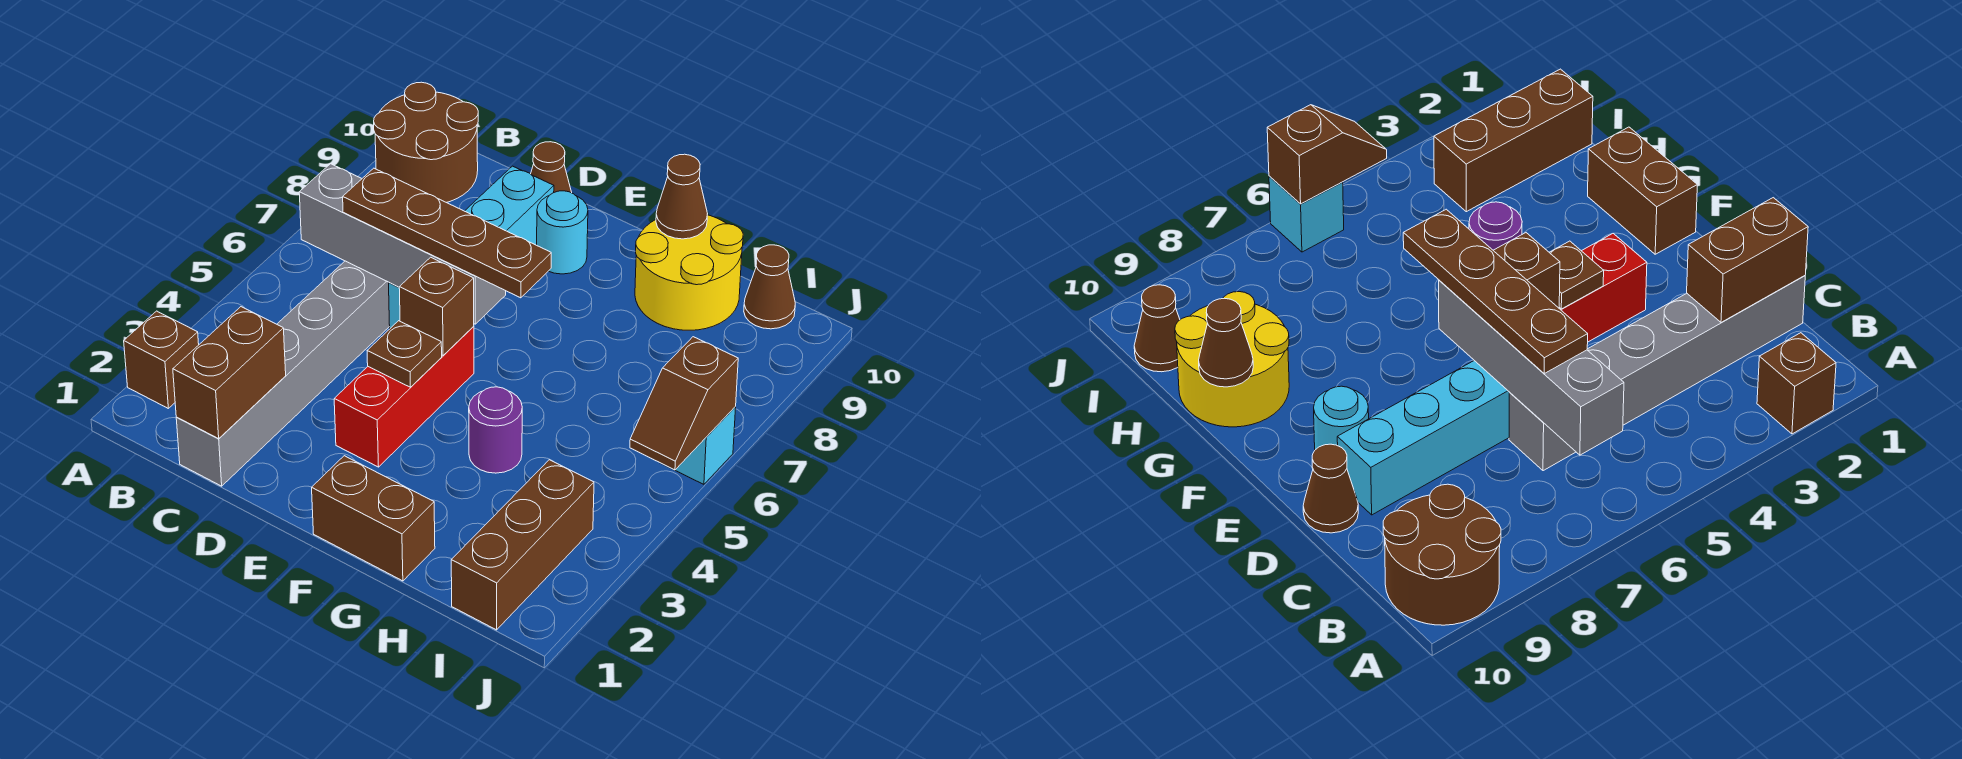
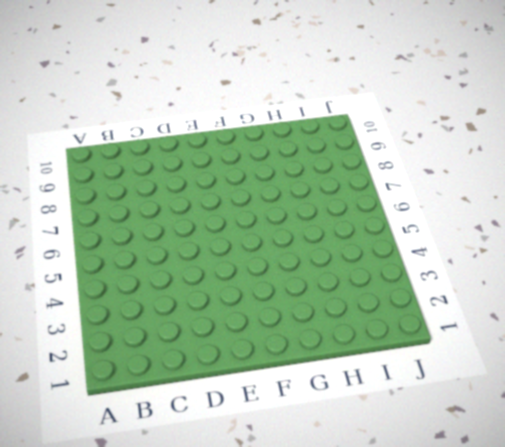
none -> brown brick A2 level 1
none -> brown round brick A9:B10 level 1
none -> grey brick C1:C6 level 1

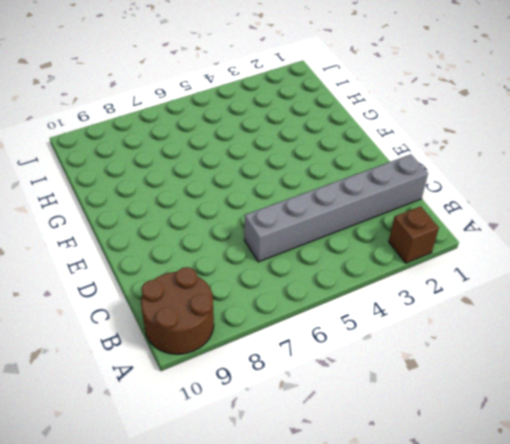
none -> cyan brick D6:D9 level 1
none -> brown cone D10 level 1
none -> red brick E3:E5 level 1

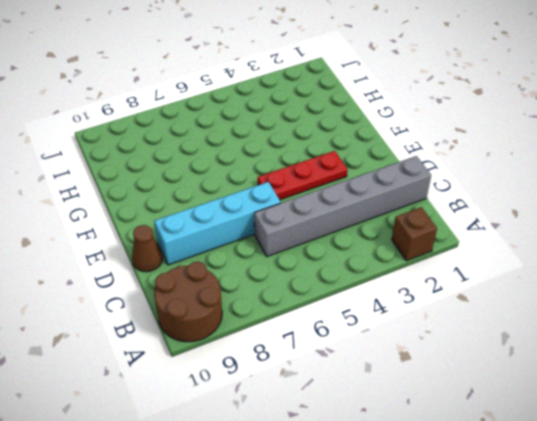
red plate E3:E5 level 1 -> red brick E3:E5 level 1
none -> cyan round brick E9 level 1
none -> brown brick F1:G1 level 1
none -> purple round brick G4 level 1

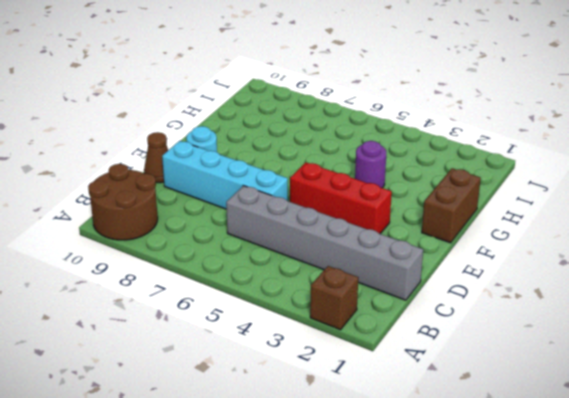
none -> yellow round brick G9:H10 level 1
none -> brown brick I1:I3 level 1
none -> brown cone I10 level 1

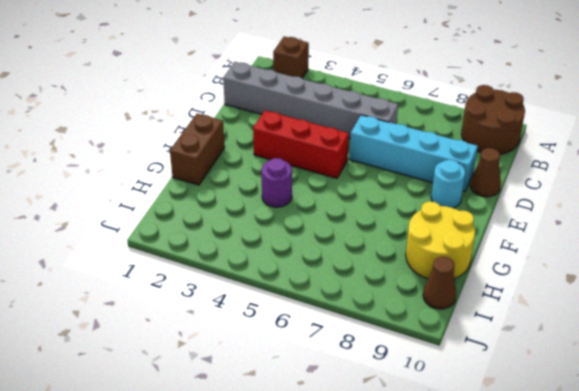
none -> brown brick I1:I3 level 1
none -> cyan brick J6 level 1
none -> grey brick B6:E6 level 2

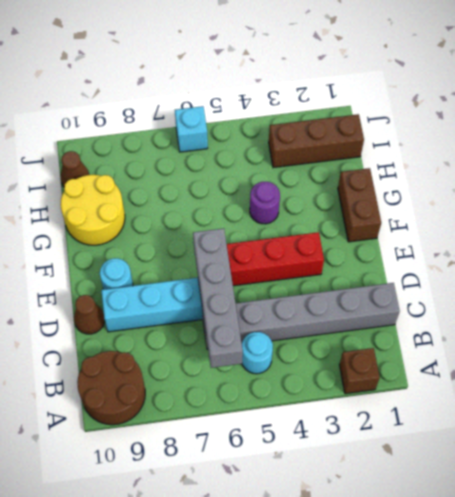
cyan round brick B5 level 1 -> none
none -> brown brick C1:C2 level 2
none -> brown plate E4 level 2
none -> brown brick E5 level 2

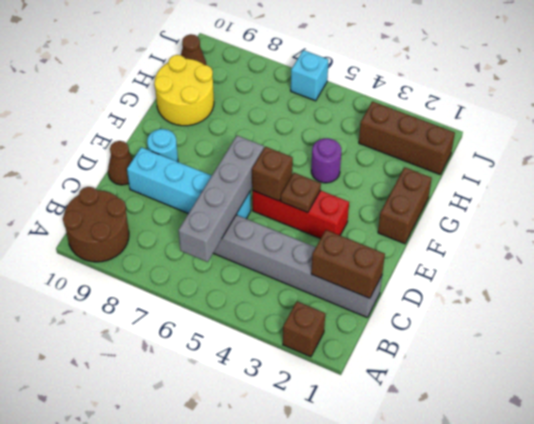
none -> brown cone G10 level 2
none -> brown slope J5:J6 level 2 top 6
none -> brown plate C6:F6 level 3

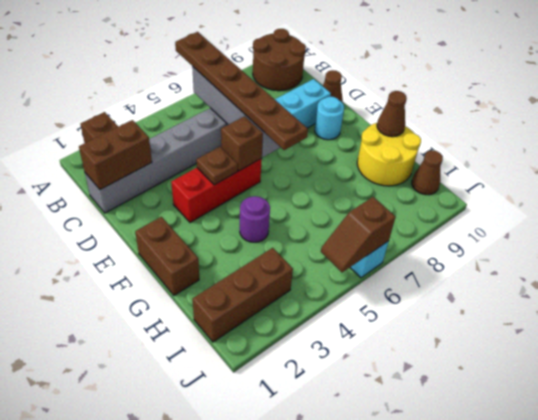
brown plate A6:F6 level 3 -> brown plate C6:F6 level 3

